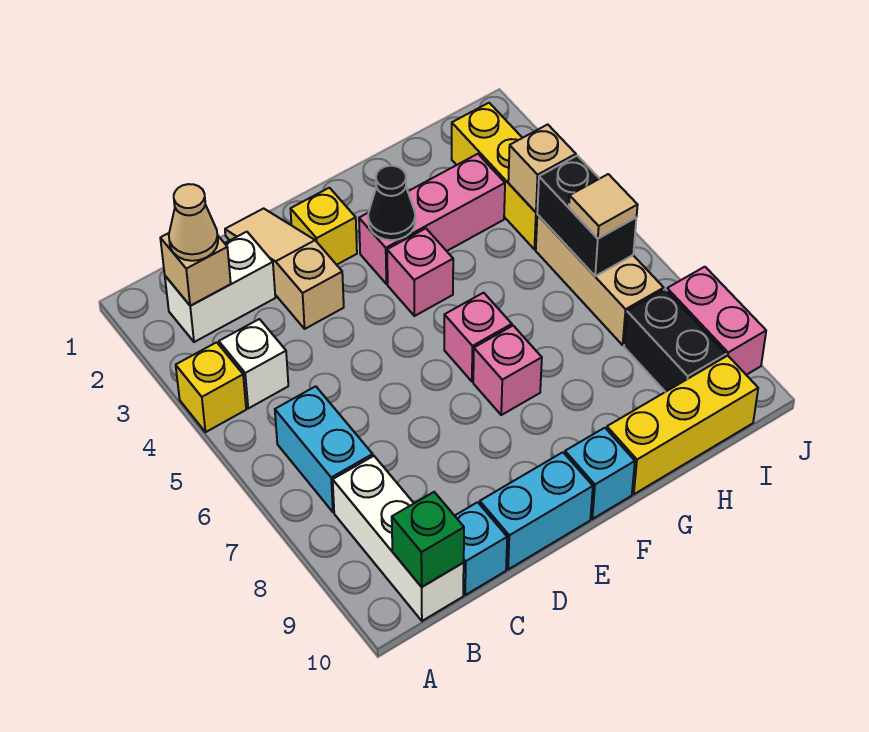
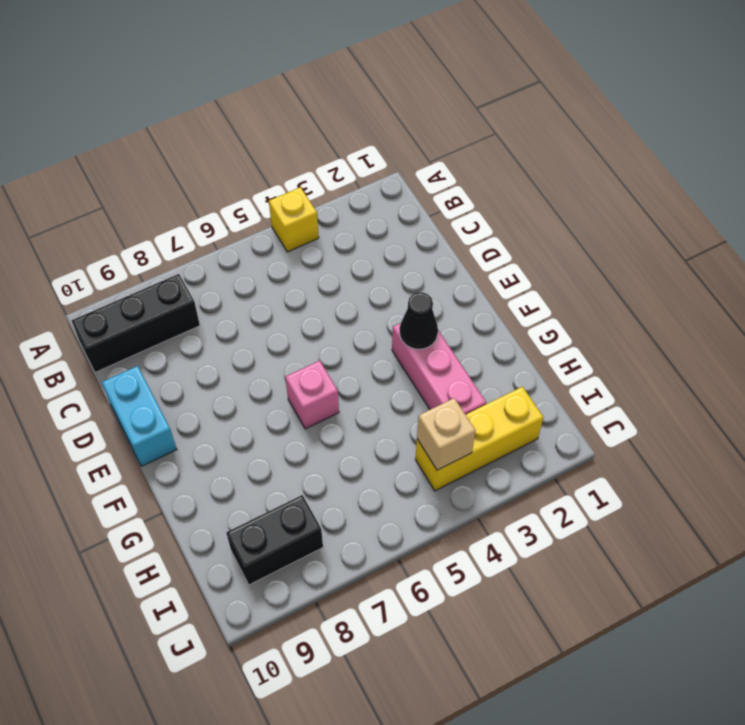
black brick B8:B10 level 1 -> white brick B8:B10 level 1
none -> white brick B2:C2 level 1
none -> white brick B4 level 1
none -> cyan brick B6:B7 level 1

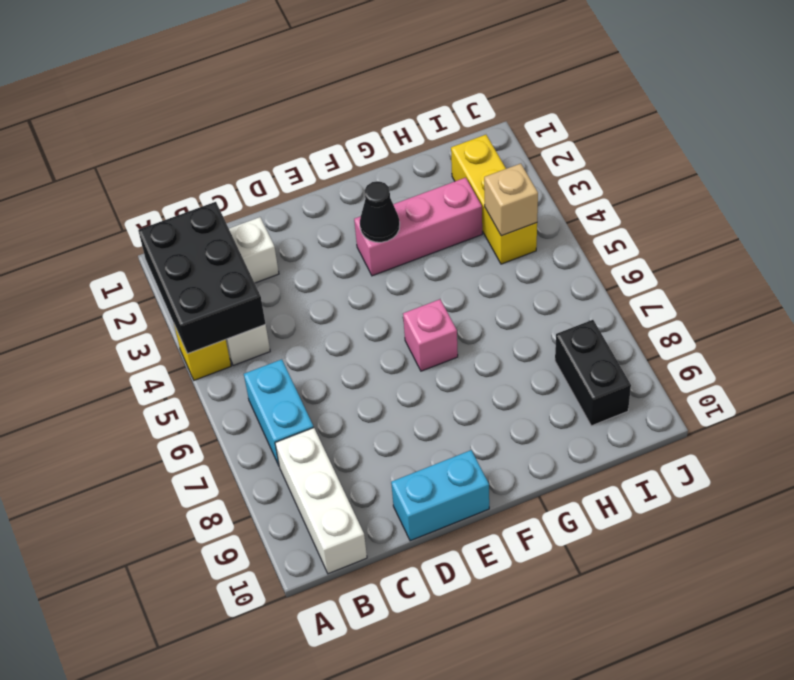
black brick A2:B4 level 2 -> tan brick B2 level 2
none -> cyan brick C10 level 1
none -> tan slope D1:D3 level 1 top 3
none -> yellow brick E2 level 1

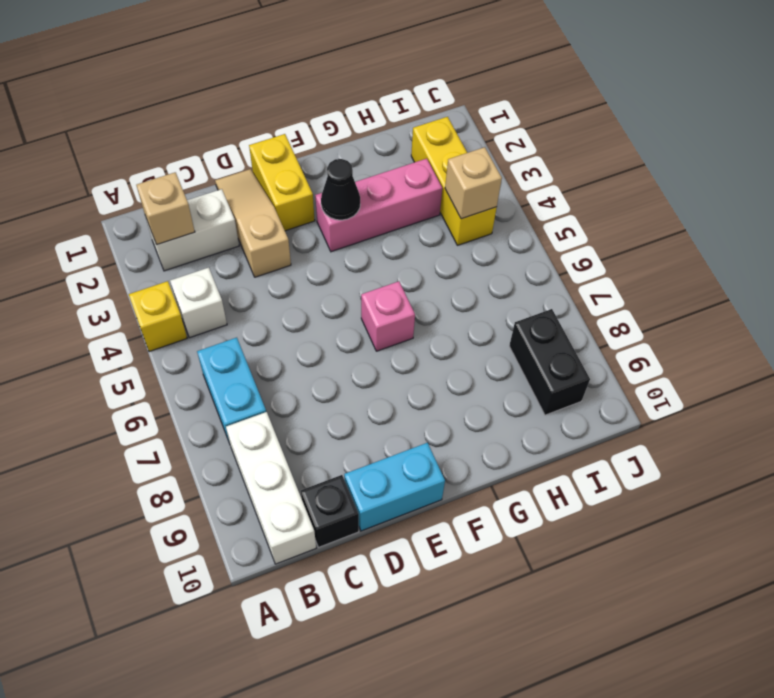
black brick C10 level 1 -> cyan brick C10 level 1
yellow brick E1:E2 level 1 -> yellow brick E2 level 1
none -> pink brick F4 level 1
none -> pink brick F7 level 1
none -> cyan brick F10 level 1

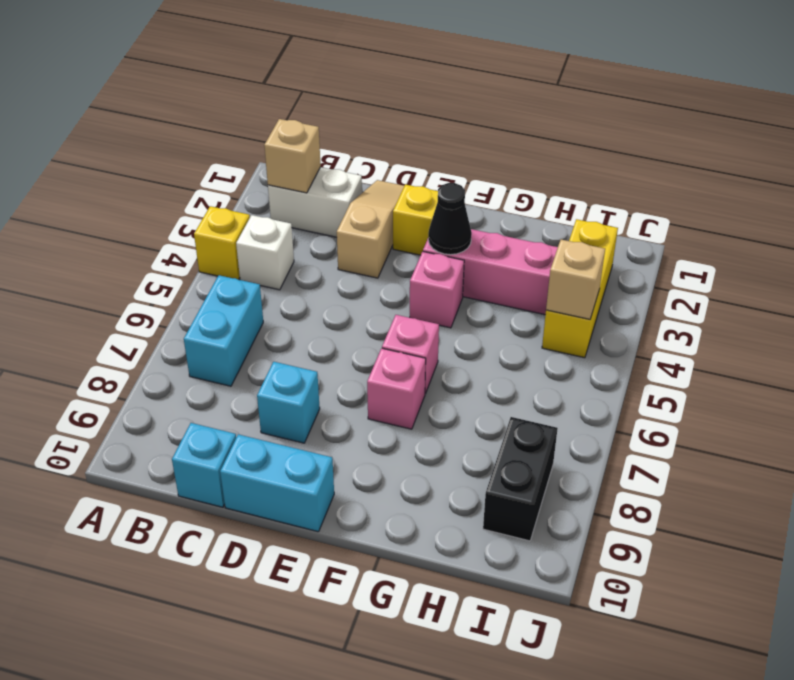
cyan brick D8 level 1 -> cyan brick F10 level 1
none -> white brick B8:B10 level 1
none -> yellow brick G10:I10 level 1
none -> tan brick I5:I7 level 1

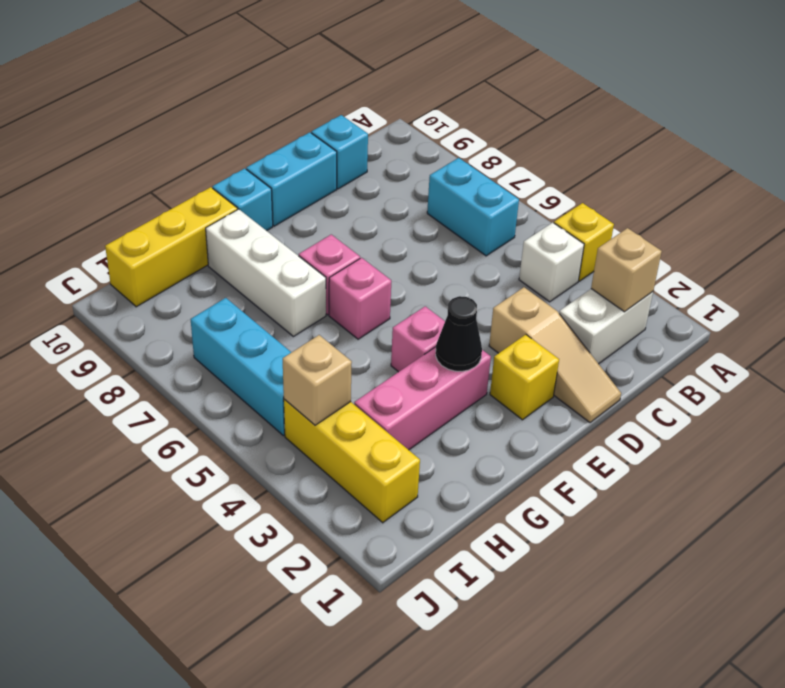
white brick G7:G9 level 1 -> white brick B8:B10 level 1
cyan brick I5:I7 level 1 -> tan brick I5:I7 level 1
none -> black brick I8:I9 level 1
none -> pink brick J8:J9 level 1
none -> green brick B10 level 2

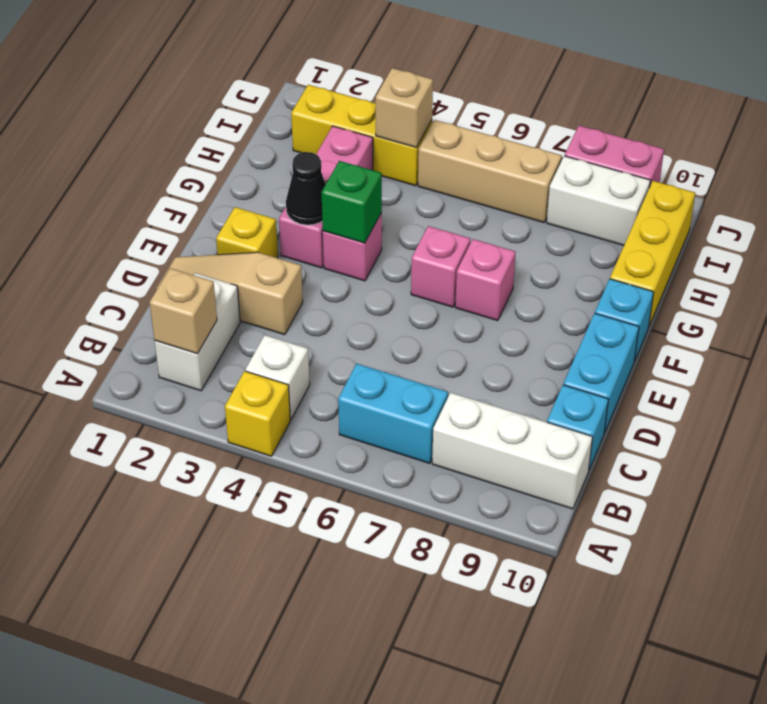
green brick F4 level 2 -> green brick B10 level 2
white brick I8:I9 level 1 -> black brick I8:I9 level 1
none -> black brick I5:I6 level 2
none -> tan cone B2 level 3
none -> tan tile I6 level 3

